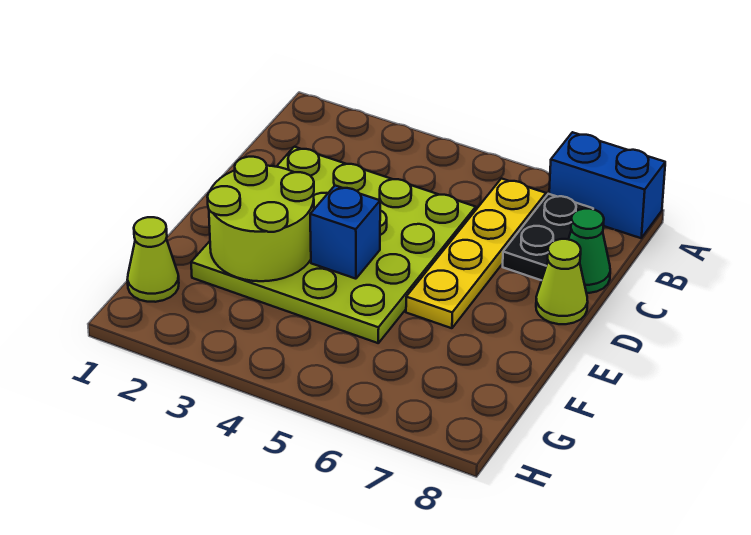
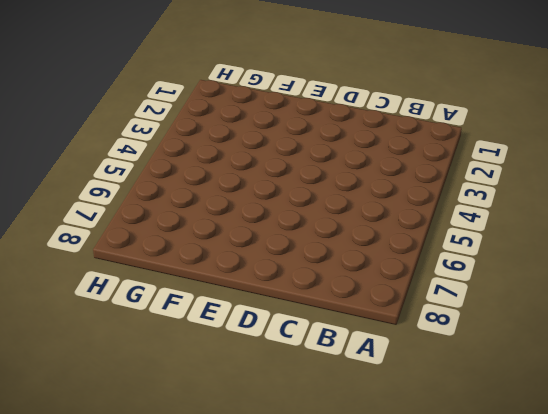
none -> blue brick A7:A8 level 1
none -> yellow plate B6:E6 level 1

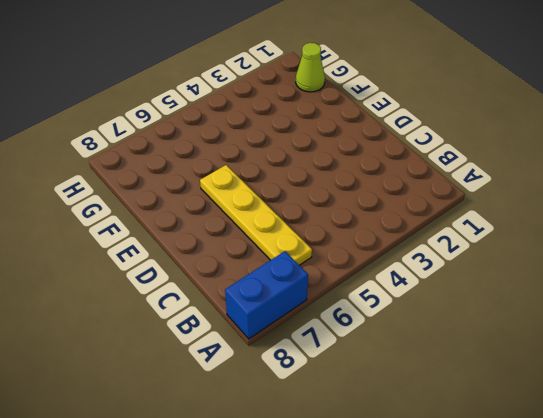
none -> black plate B7:C7 level 1
none -> lime plate C2:F5 level 1

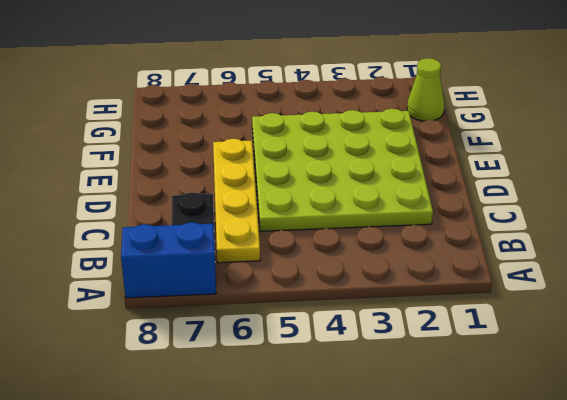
none -> green cone C8 level 1
none -> lime cone D8 level 1

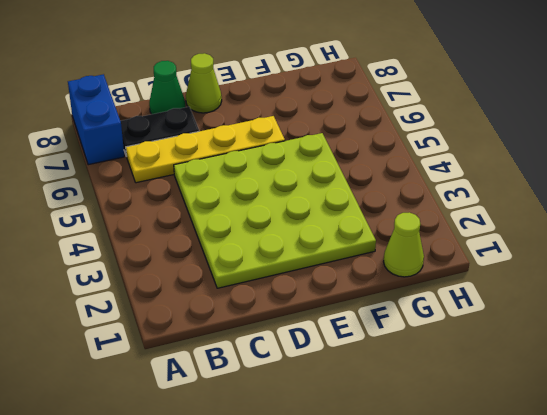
none -> lime round brick E2:F3 level 2
none -> blue brick E4 level 2

